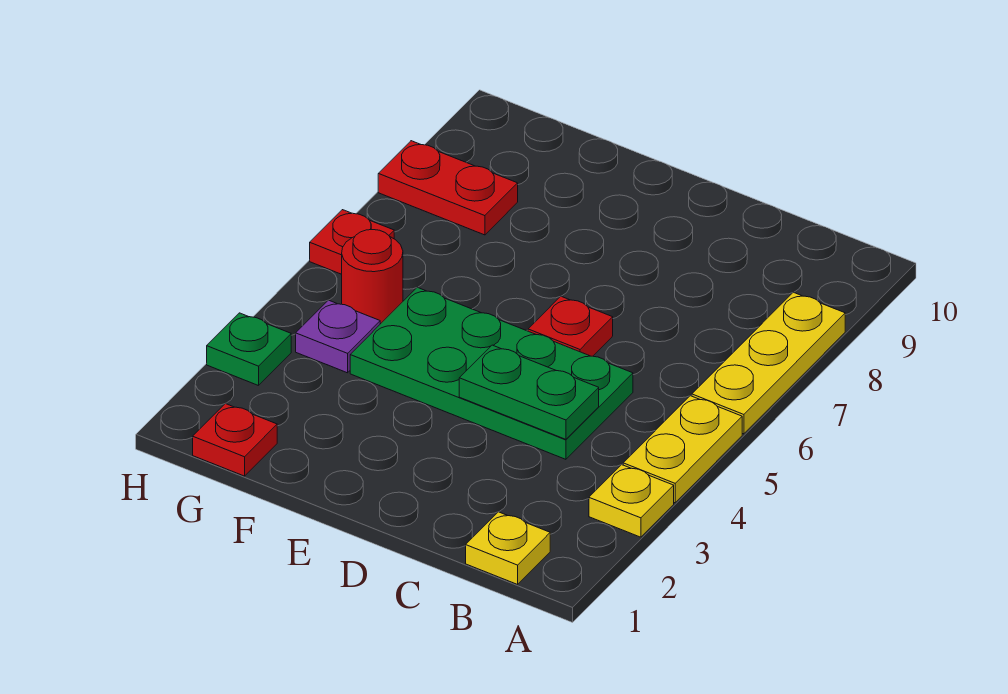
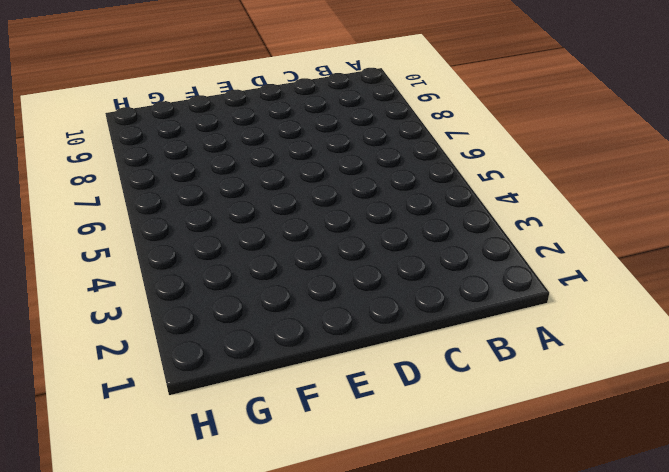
none -> yellow plate A3 level 1
none -> yellow plate A4:A5 level 1
none -> yellow plate A6:A8 level 1

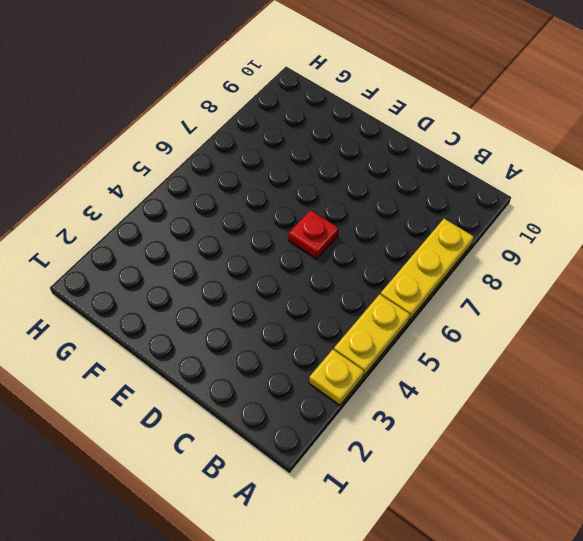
none -> yellow plate B1 level 1
none -> green plate C4:F5 level 1
none -> red plate G1 level 1

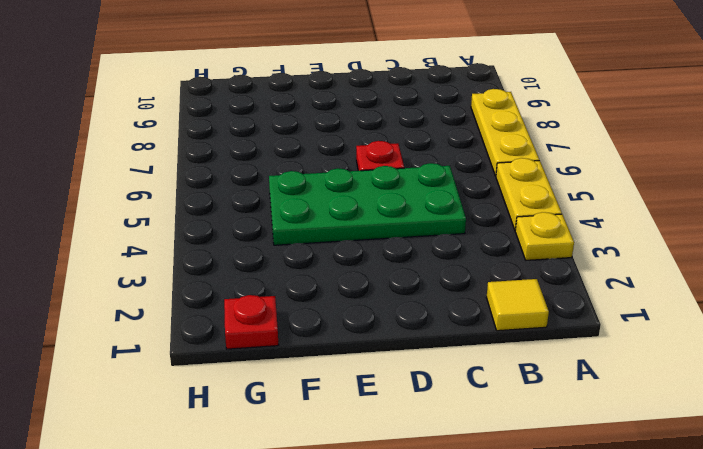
yellow tile B1 level 1 -> yellow plate B1 level 1
none -> purple plate G4 level 1
none -> red round brick G5 level 1
none -> red plate G8:H8 level 1

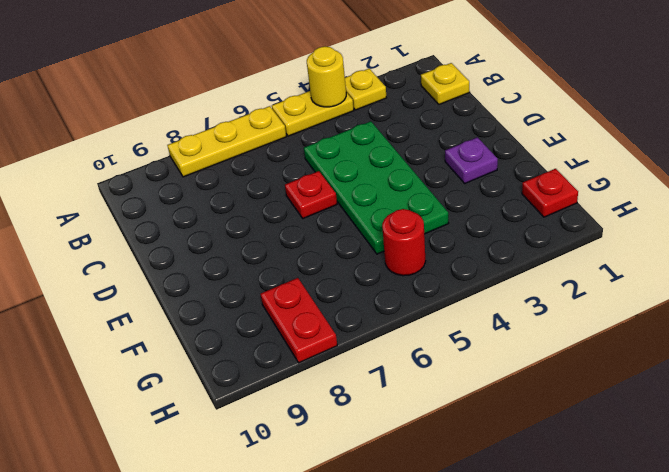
yellow round brick A4 level 2 -> none
purple plate E2 level 1 -> purple plate G4 level 1
none -> green plate H3 level 1
none -> red plate H6 level 1
none -> green plate C4:D4 level 2

